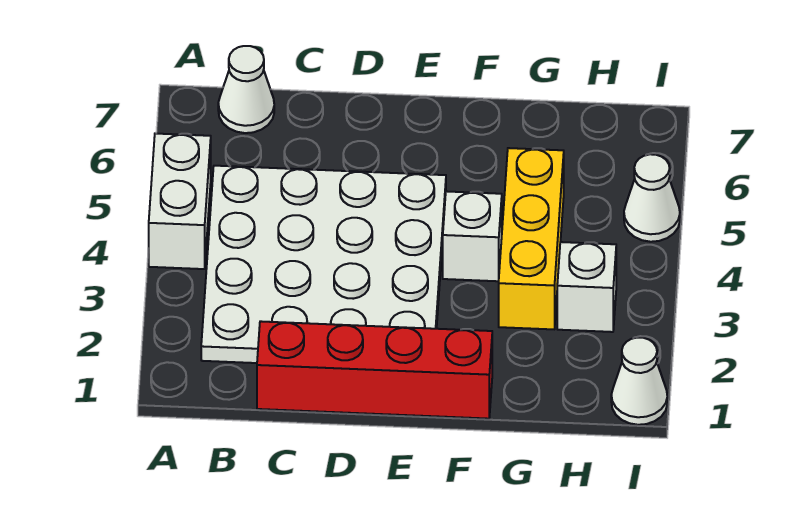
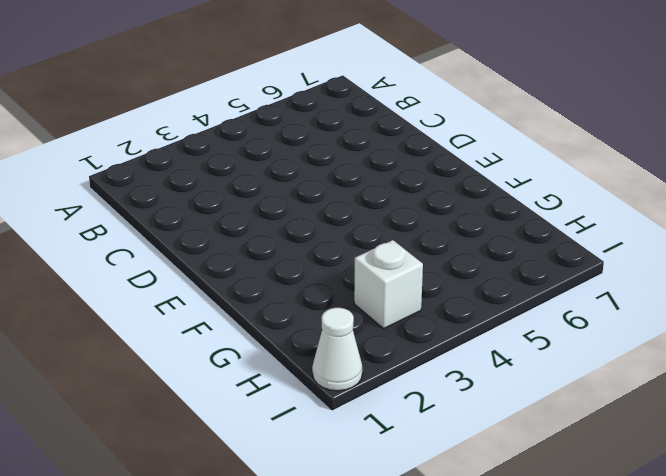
none -> white brick A4:A5 level 1
none -> white plate B2:E5 level 1

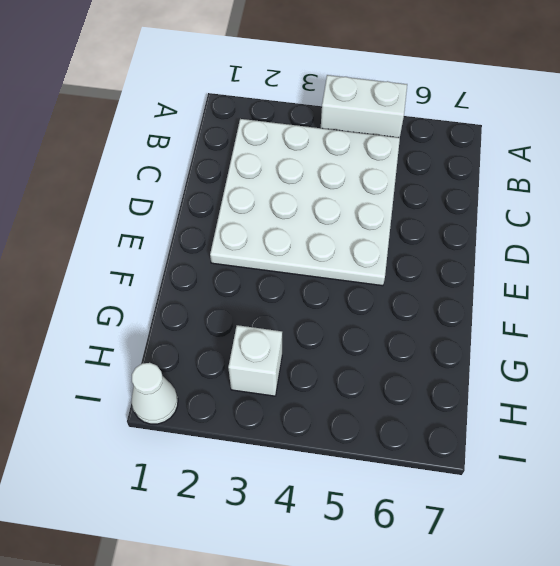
none -> white cone B7 level 1
none -> red brick C1:F1 level 1

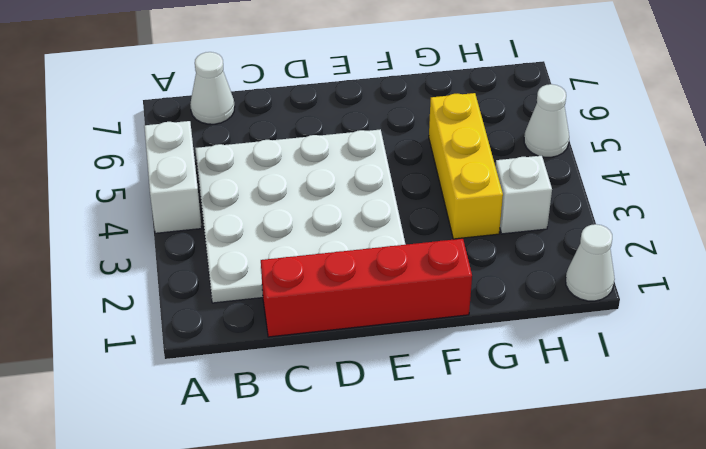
none -> white brick F4 level 1

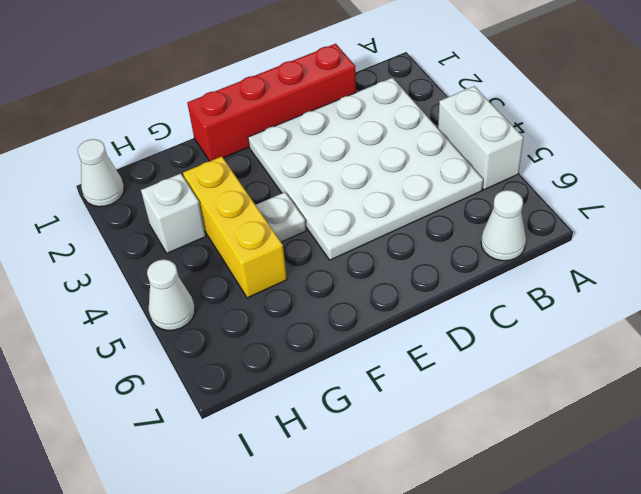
white plate F4 level 1 -> white brick F4 level 1

